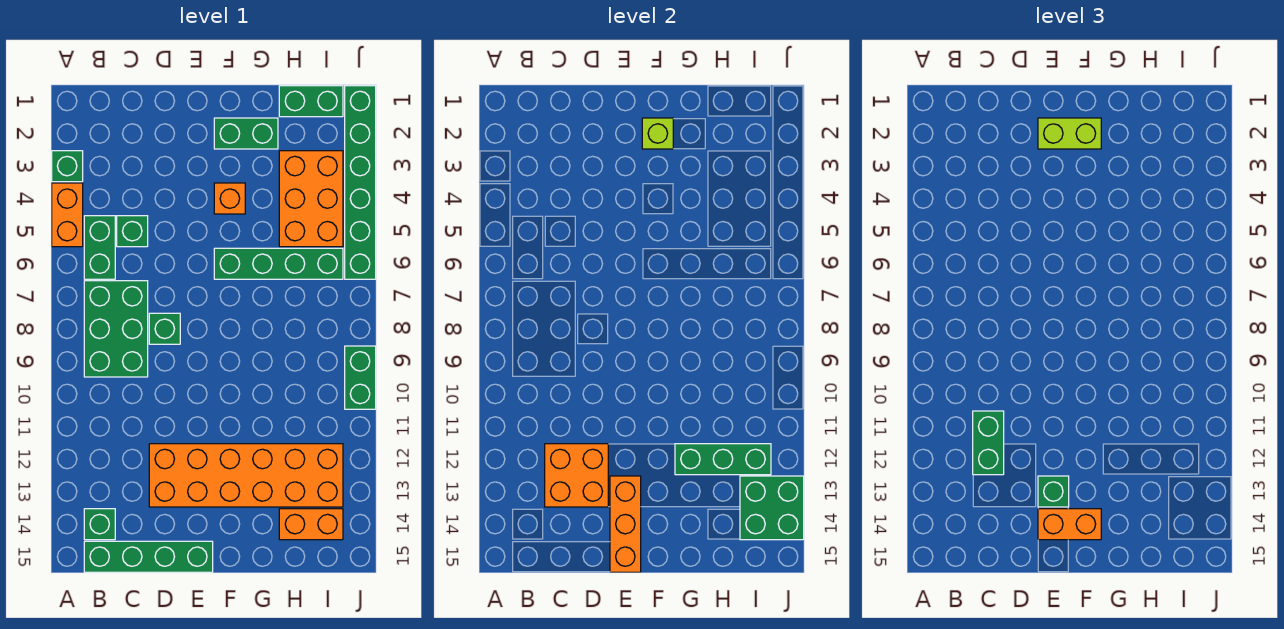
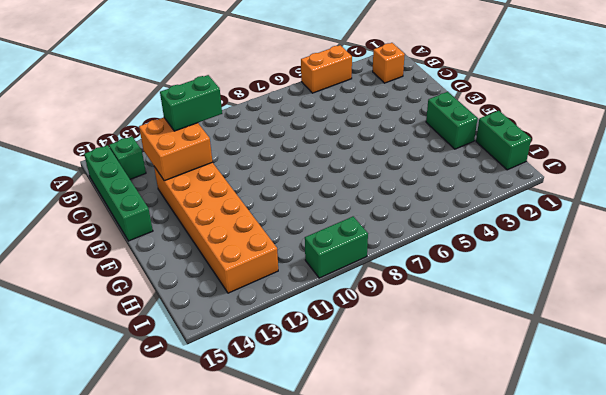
orange brick B2 level 1 -> orange brick F4 level 1
none -> green brick A3 level 1
none -> green brick B5:B6 level 1
none -> green brick B7:C9 level 1

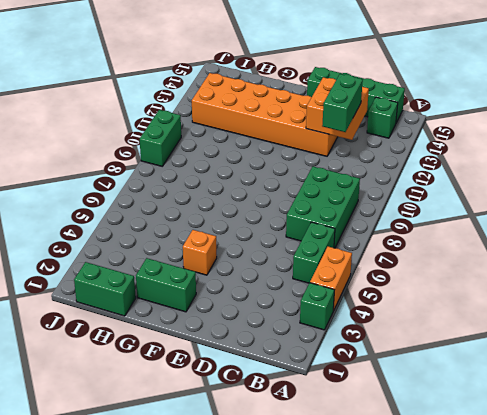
none -> green brick C5 level 1
none -> green brick D8 level 1
none -> green brick F6:I6 level 1

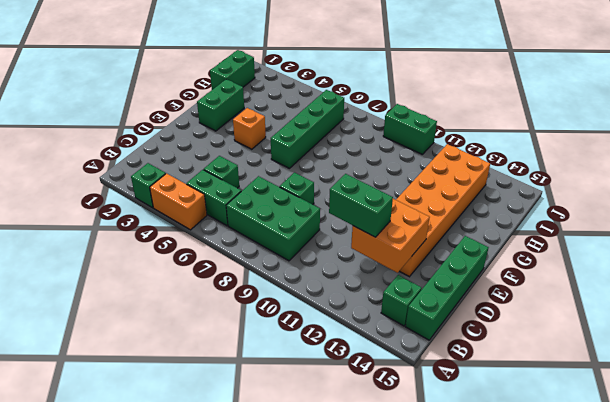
none -> orange brick H3:I5 level 1
none -> orange brick H14:I14 level 1
none -> green brick J1:J6 level 1

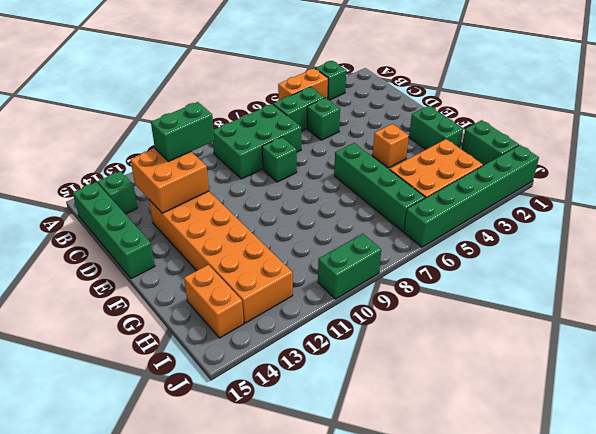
none -> orange brick E13:E15 level 2
none -> lime brick F2 level 2
none -> green brick G12:I12 level 2

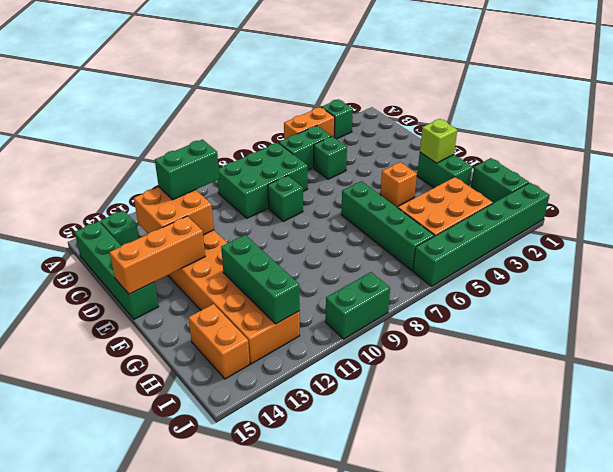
none -> green brick I13:J14 level 2
none -> lime brick E2:F2 level 3
none -> green brick E13 level 3

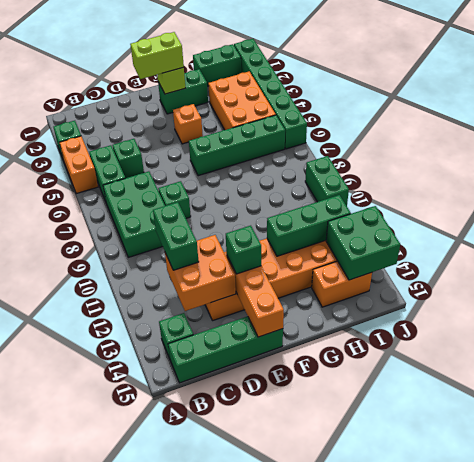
none -> orange brick E14:F14 level 3

